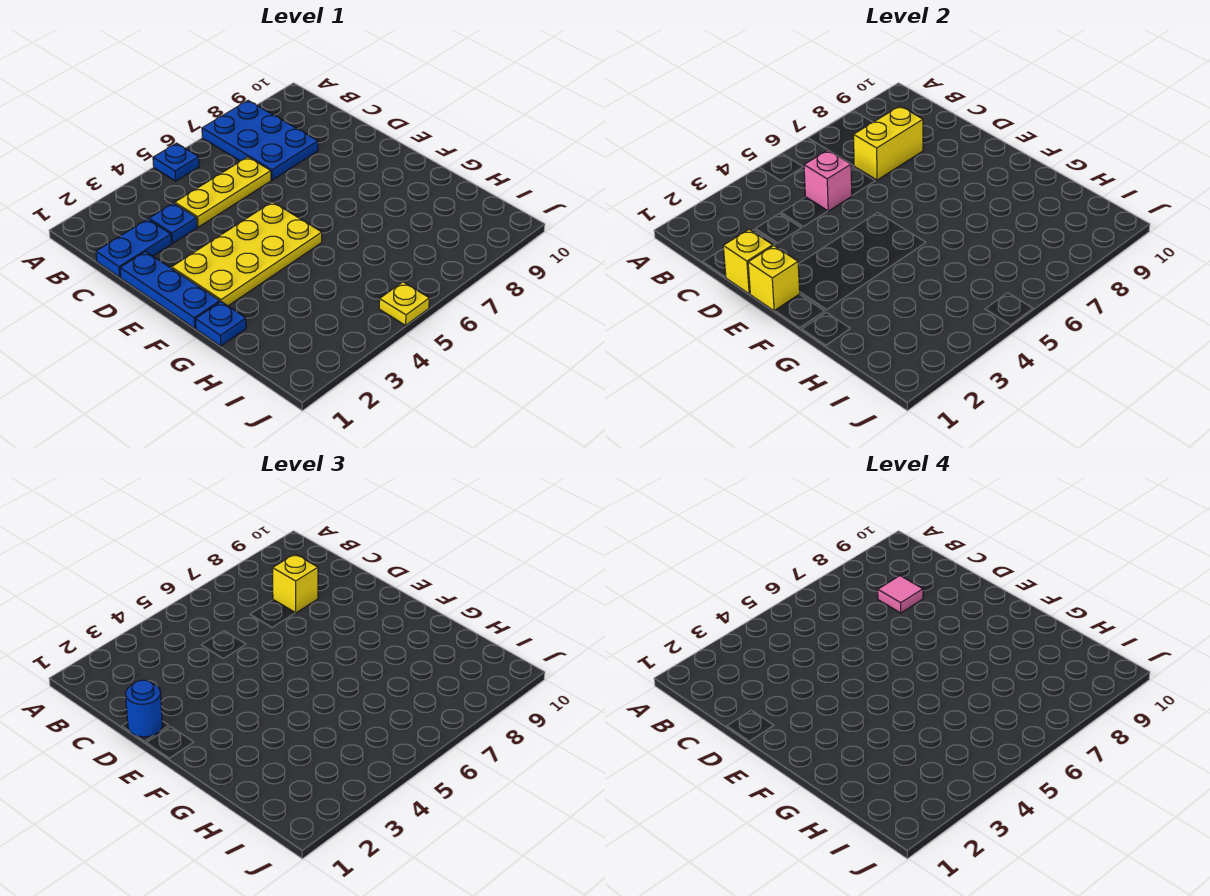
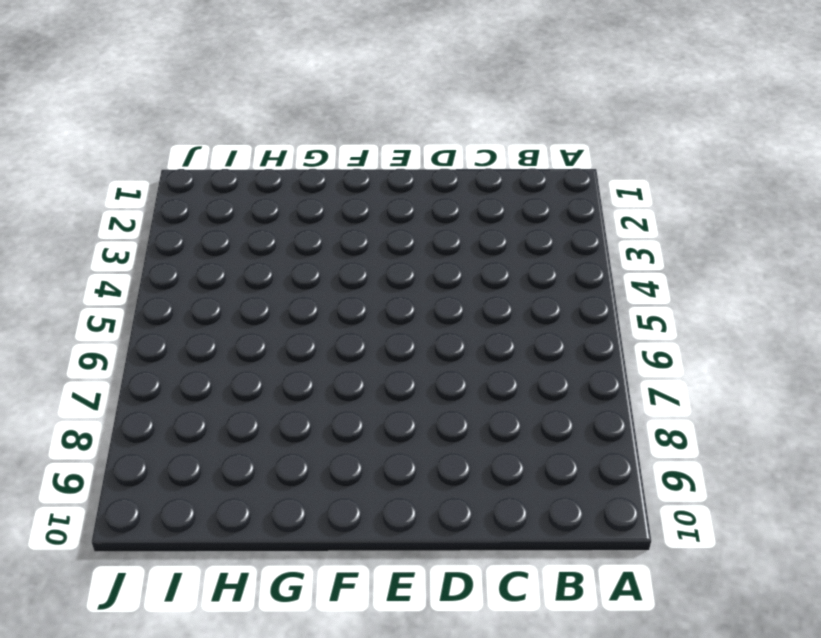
none -> blue plate A5 level 1
none -> blue plate A7:C8 level 1
none -> blue plate C1:C2 level 1

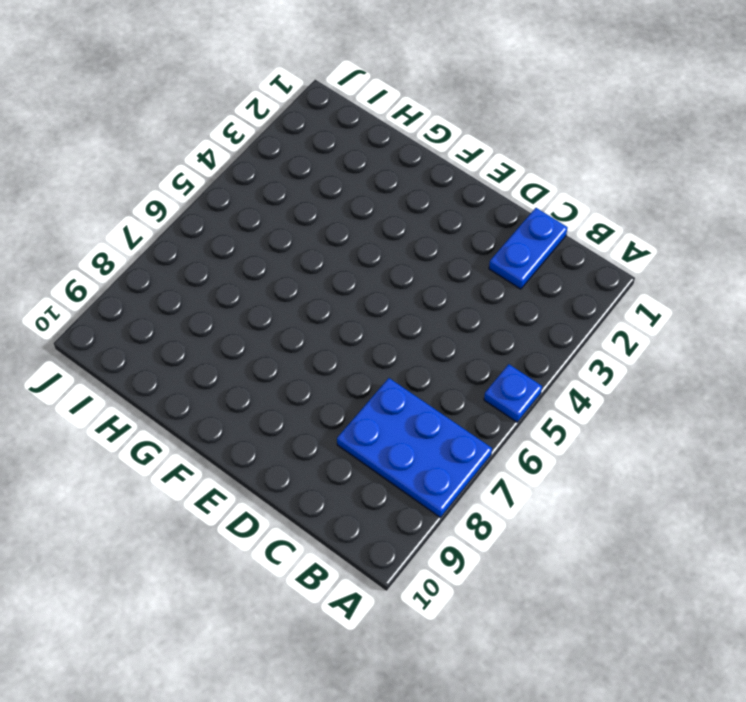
none -> blue plate C3 level 1
none -> yellow plate C4:C6 level 1
none -> blue plate D1:F1 level 1

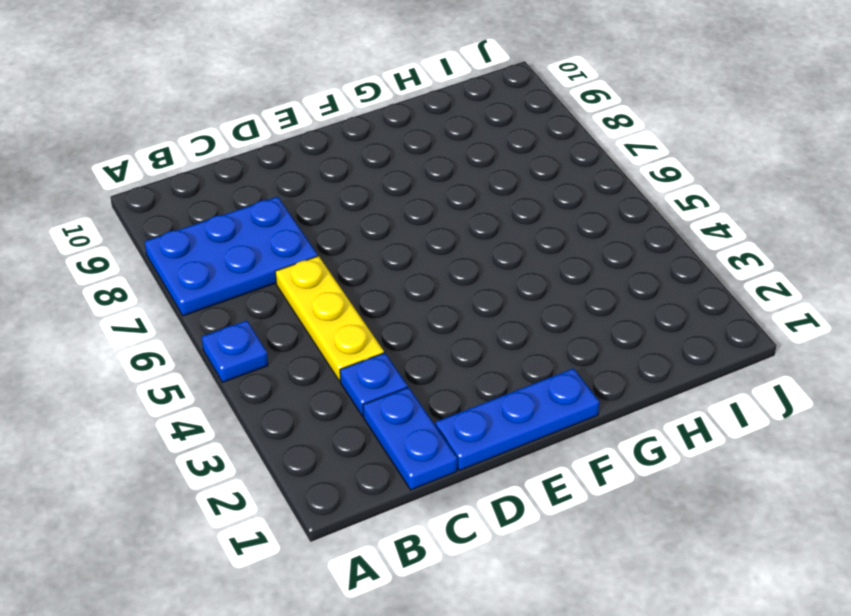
none -> yellow plate E2:F5 level 1
none -> blue plate G1 level 1
none -> yellow plate J5 level 1

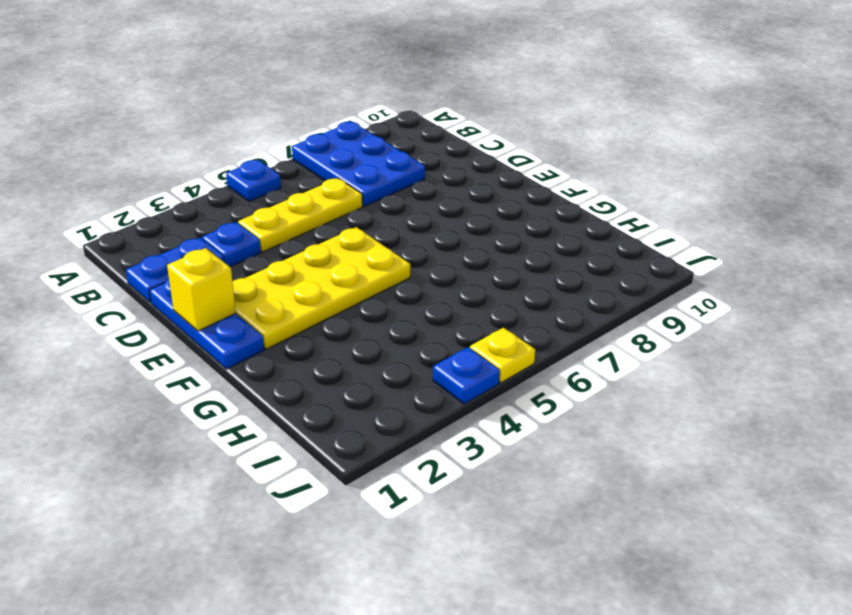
blue plate J4 level 1 -> blue plate G1 level 1
none -> pink brick C5 level 2
none -> yellow brick C7:C8 level 2
none -> yellow brick D1 level 2

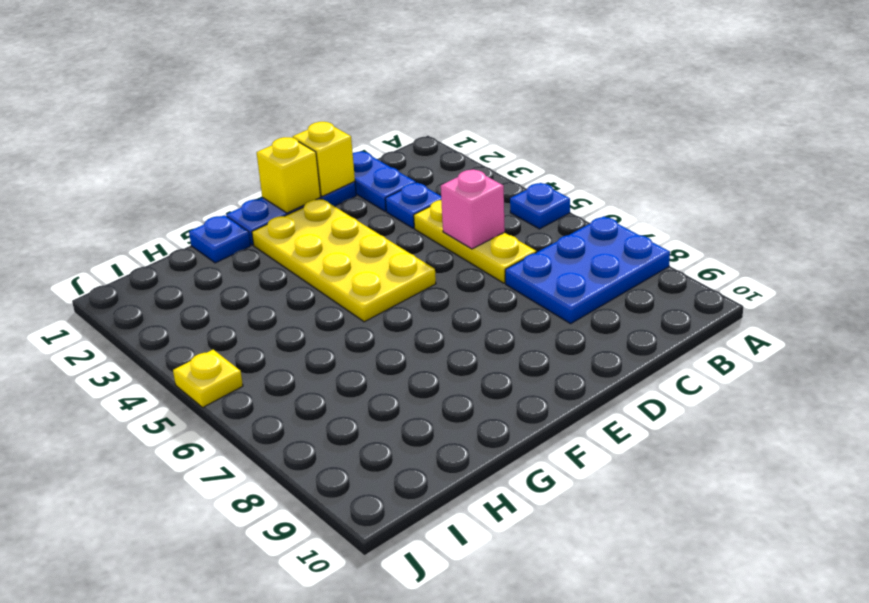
none -> yellow brick C7:C8 level 2
none -> yellow brick C8 level 3
none -> blue round brick D1 level 3

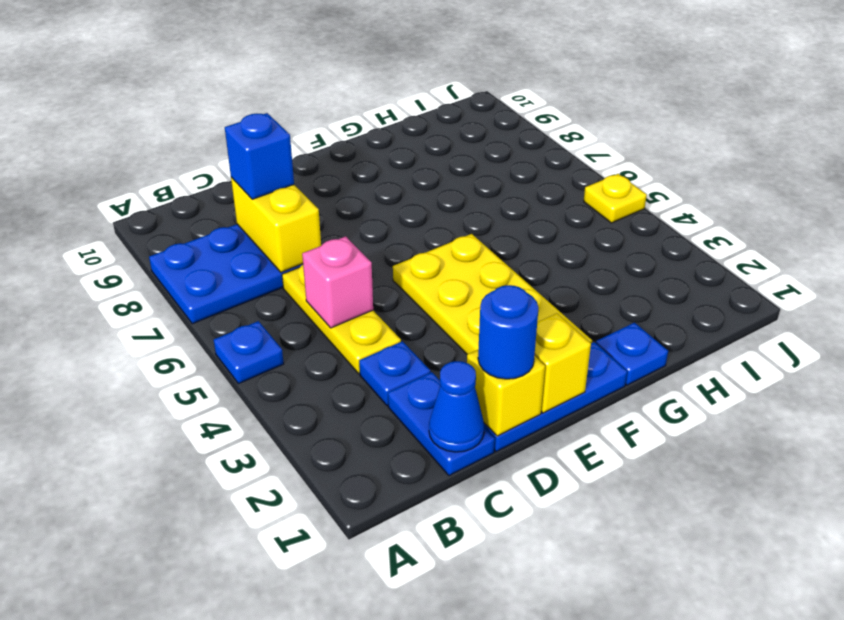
blue cone C1 level 2 -> none
blue brick C8 level 3 -> yellow brick C8 level 3
none -> pink tile C8 level 4

